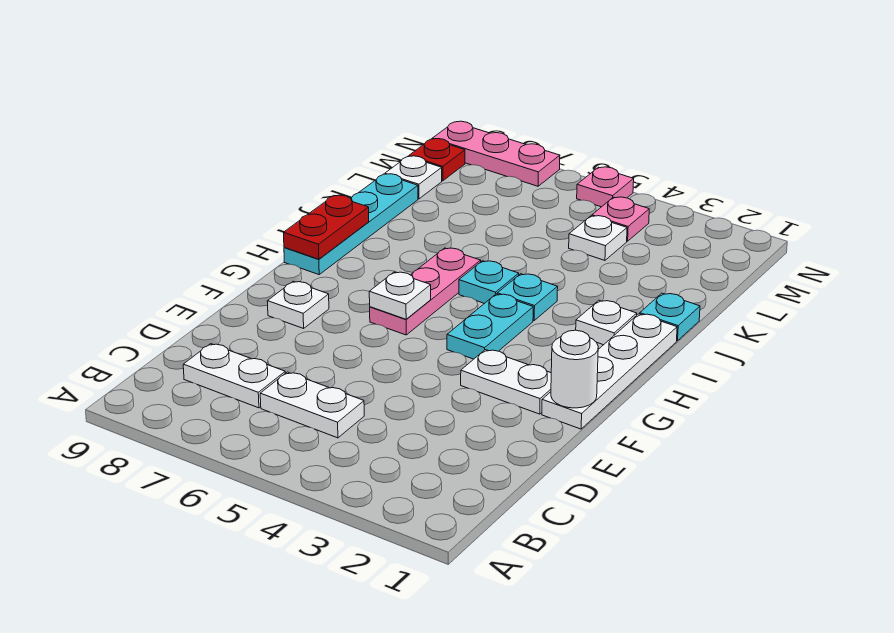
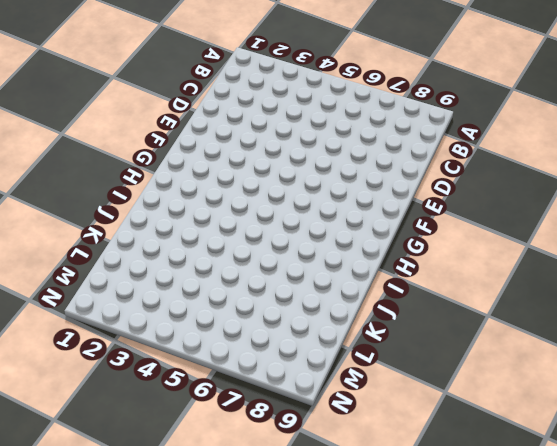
none -> white plate C5:C6 level 1
none -> white plate C7:C8 level 1
none -> white plate F1:I1 level 1

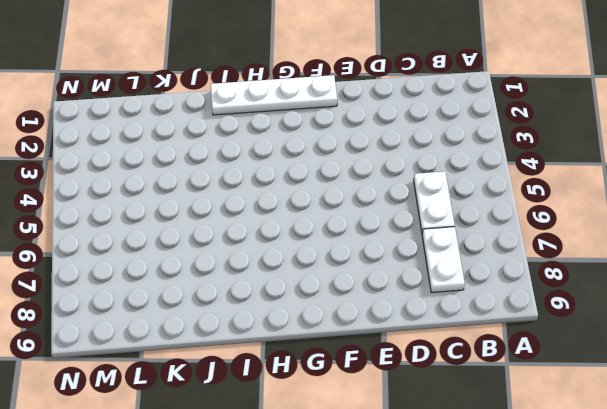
none -> white plate F2:F3 level 1
none -> white plate F8 level 1
none -> cyan plate G4:H4 level 1

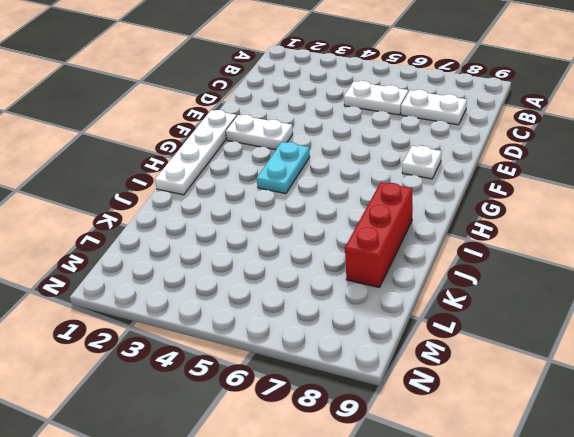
red brick I8:K8 level 1 -> none
none -> pink plate G6:I6 level 1
none -> cyan plate H9:K9 level 1
none -> white plate I2 level 1

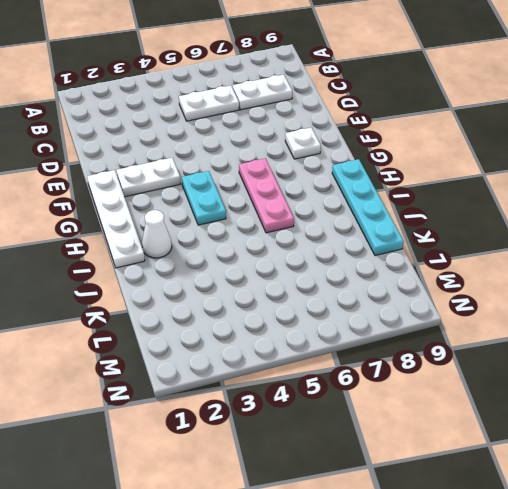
white cone I2 level 1 -> white plate I2 level 1
none -> cyan plate I4 level 1
none -> cyan plate I5 level 1
none -> cyan plate J1 level 1

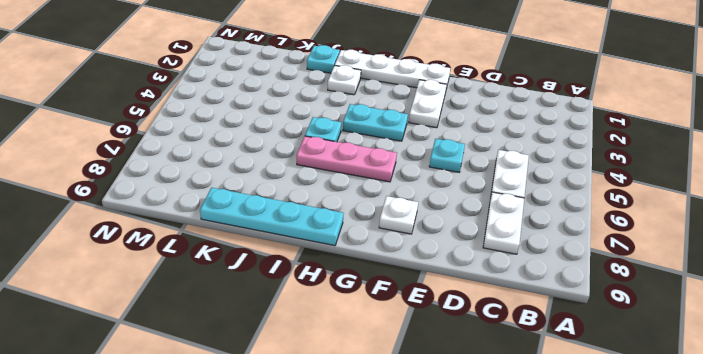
cyan plate E5 level 1 -> cyan plate I4 level 1
none -> white plate L4 level 1
none -> white plate L9 level 1
none -> pink plate M4 level 1

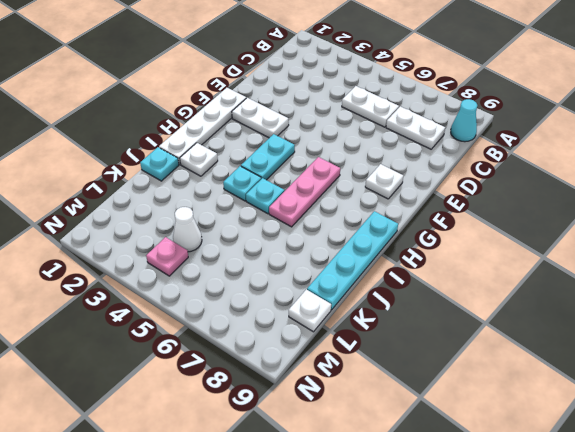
cyan cone B9 level 1 -> none
white cone L4 level 1 -> white plate L4 level 1
none -> red plate M9 level 1
none -> pink plate N5 level 1
none -> pink plate N7:N9 level 1

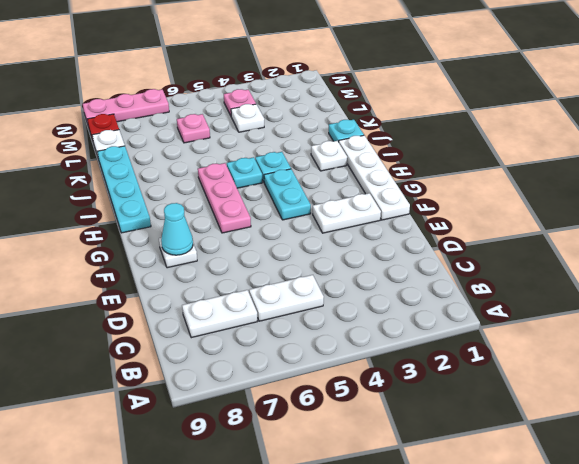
cyan cone F8 level 2 -> none
pink plate L6 level 1 -> pink plate N5 level 1
none -> white round brick F1 level 2
none -> white plate G6 level 2
none -> red plate H9:I9 level 2

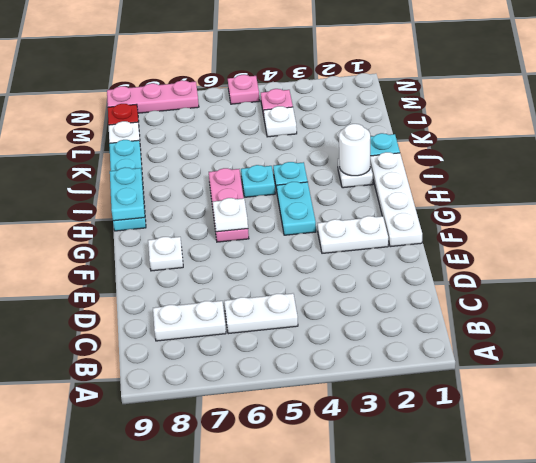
cyan plate H9:I9 level 2 -> red plate H9:I9 level 2
white round brick I2 level 2 -> white round brick F1 level 2

